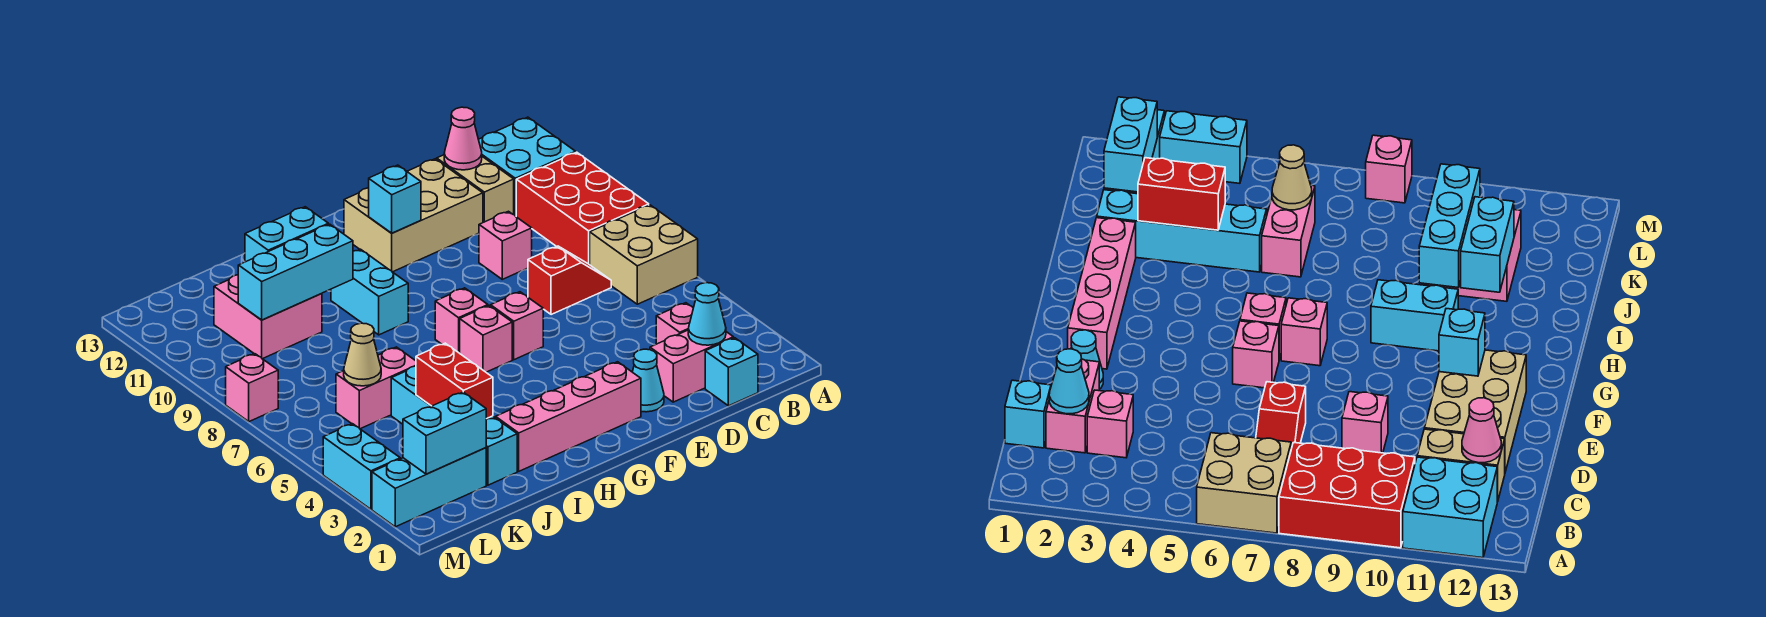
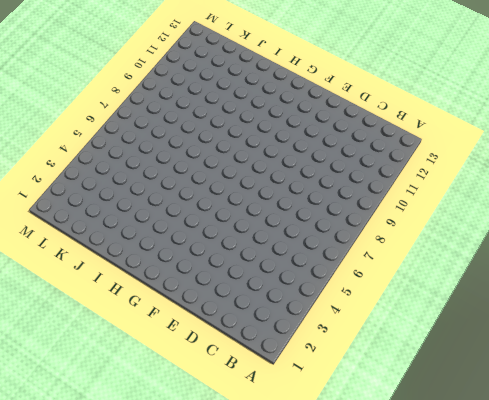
none -> tan brick A6:B7 level 1
none -> red brick A8:B10 level 1
none -> cyan brick A11:B12 level 1
none -> cyan brick C1 level 1

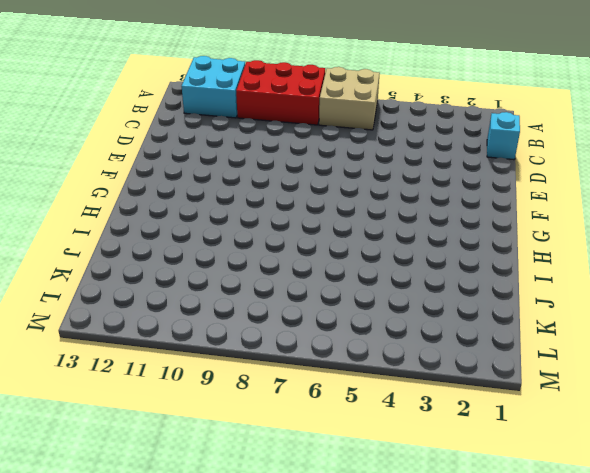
none -> pink brick C2:D2 level 1
none -> pink brick C3 level 1
none -> red slope C7:D7 level 1 top D
none -> tan brick C11:C12 level 1

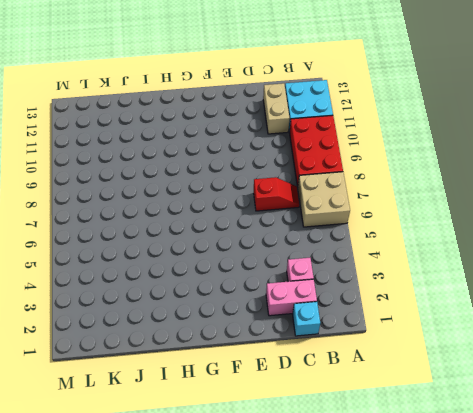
none -> pink brick D9 level 1
none -> tan brick D11:F12 level 1
none -> cyan cone E2 level 1
none -> pink brick F2:I2 level 1

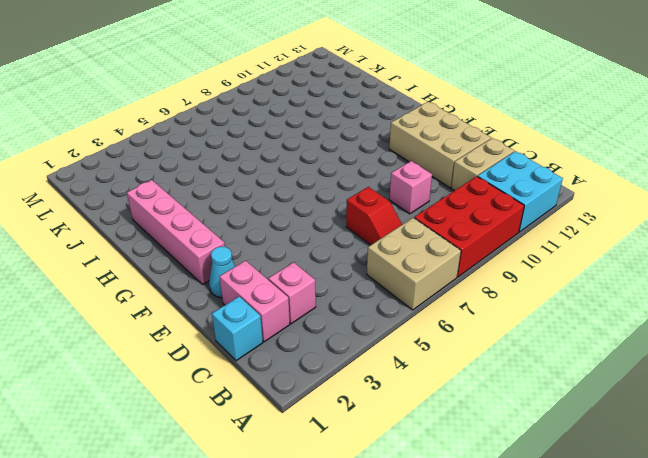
none -> pink brick F6 level 1
none -> pink brick G6 level 1
none -> pink brick G7 level 1
none -> cyan brick H9:H10 level 1

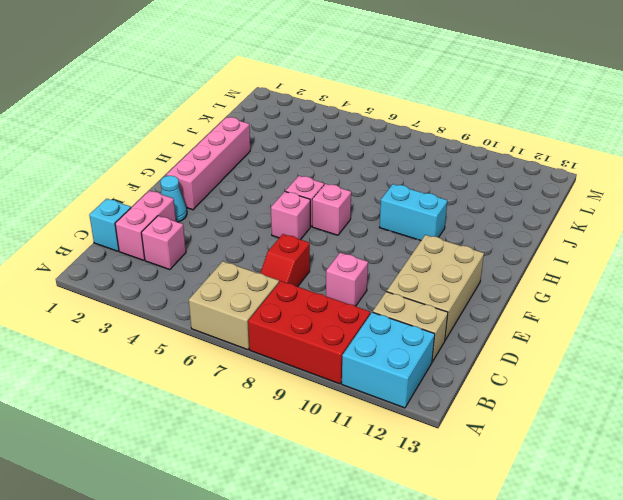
none -> cyan brick J2:J5 level 1
none -> pink brick J6:K6 level 1
none -> pink brick J10:K11 level 1
none -> cyan brick K2:M2 level 1

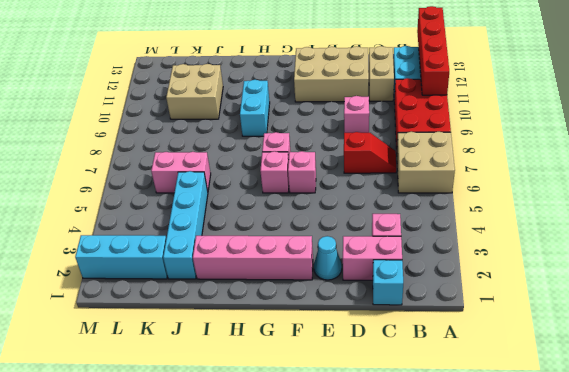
red brick A10:A13 level 2 -> none
tan brick J10:K11 level 1 -> pink brick J10:K11 level 1
none -> cyan brick M3:M4 level 1
none -> pink brick M8 level 1
none -> cyan cone C2 level 2
none -> pink cone C12 level 2

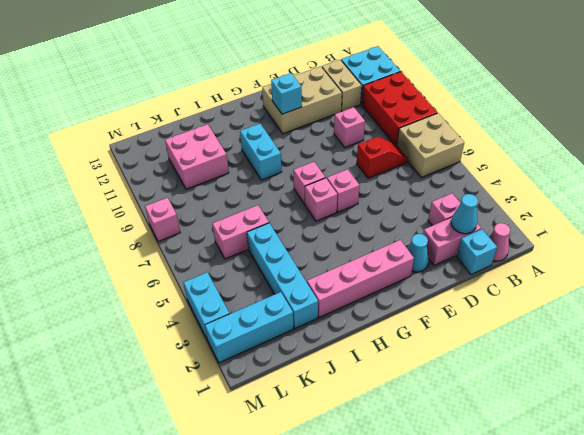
pink cone B1 level 1 -> pink cone C12 level 2
none -> cyan brick I10:K10 level 2
none -> cyan brick I11:J11 level 2
none -> red brick J3:J4 level 2
none -> cyan brick K2:L2 level 2

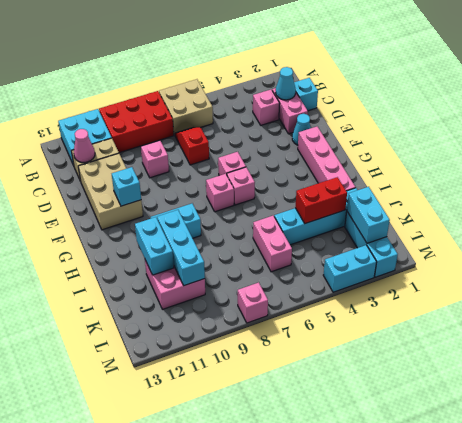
none -> tan cone K6 level 2

